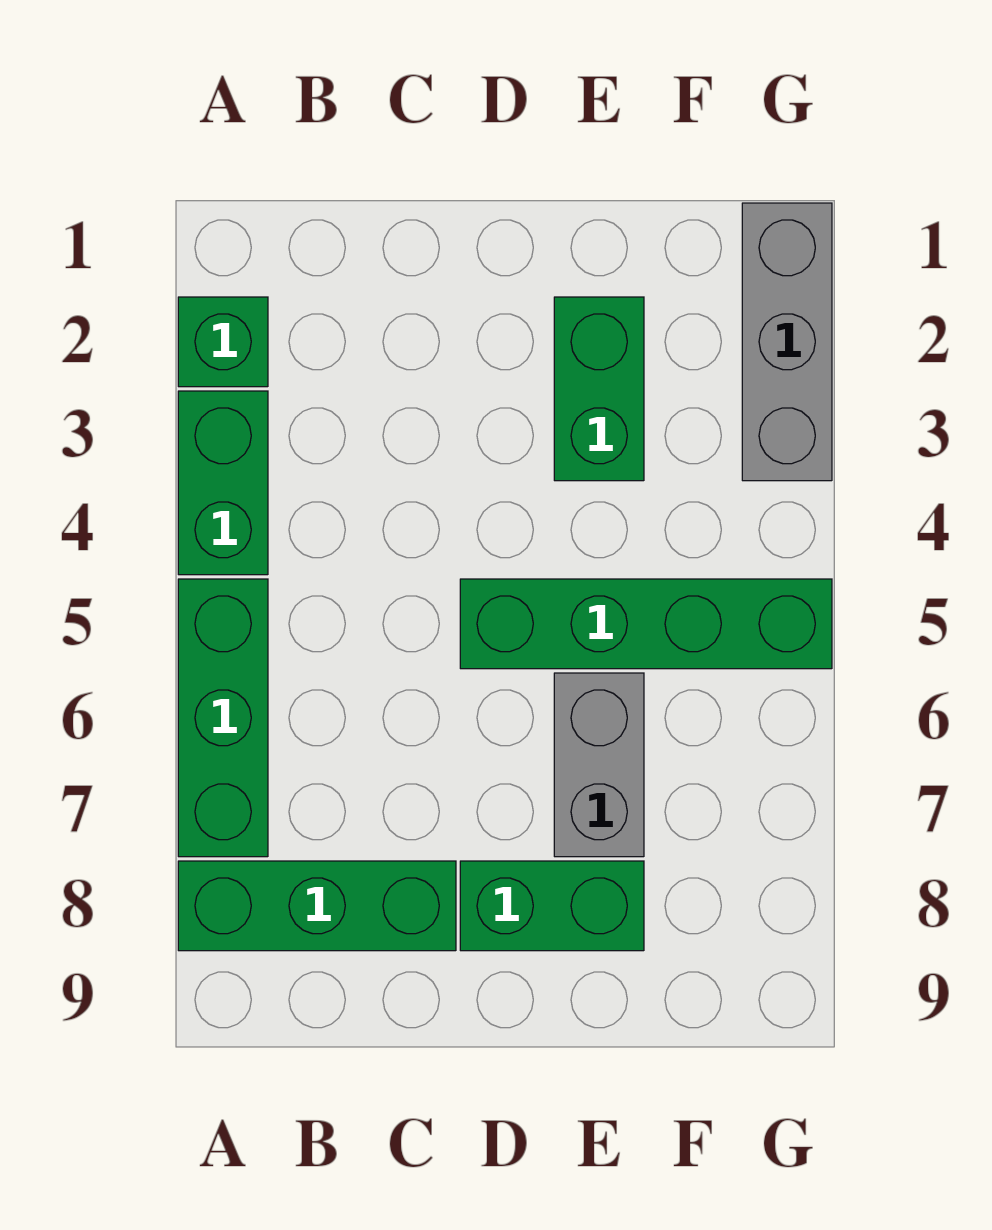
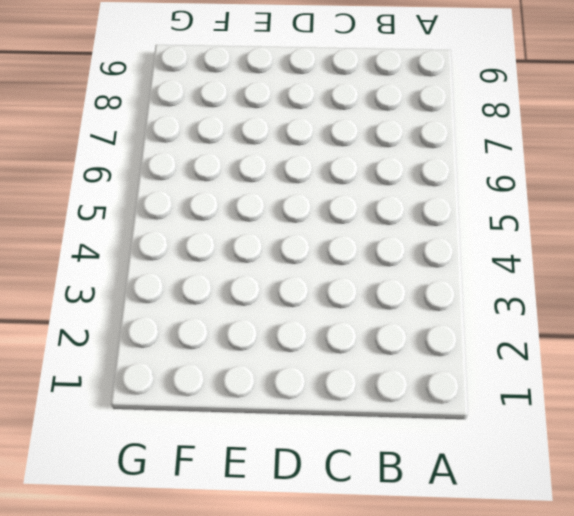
none -> green brick A2 level 1
none -> green brick A3:A4 level 1

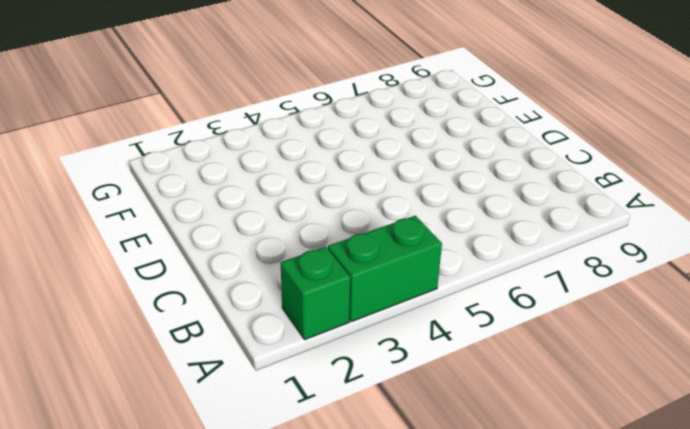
none -> green brick A5:A7 level 1
none -> green brick A8:C8 level 1

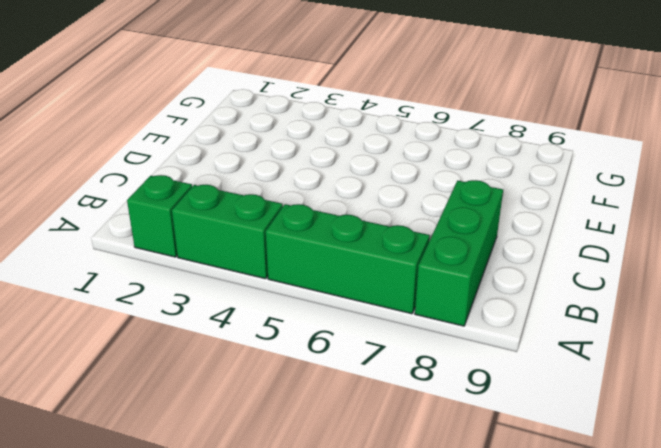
none -> green brick D5:G5 level 1
none -> green brick D8:E8 level 1

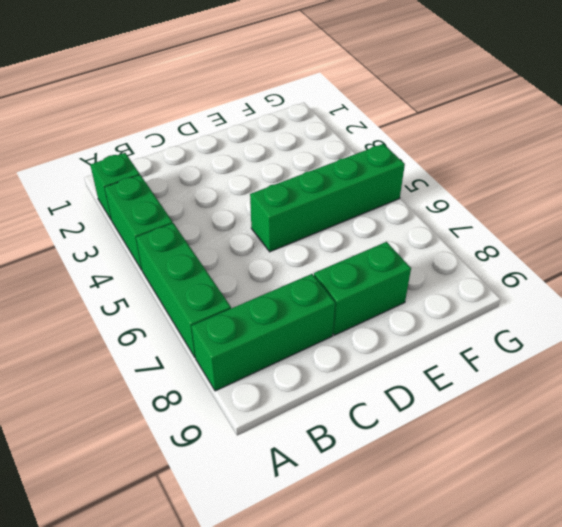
none -> green brick E2:E3 level 1
none -> grey brick E6:E7 level 1

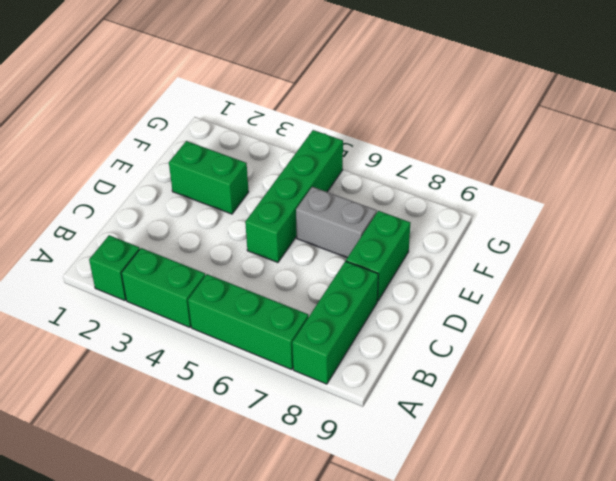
none -> grey brick G1:G3 level 1

